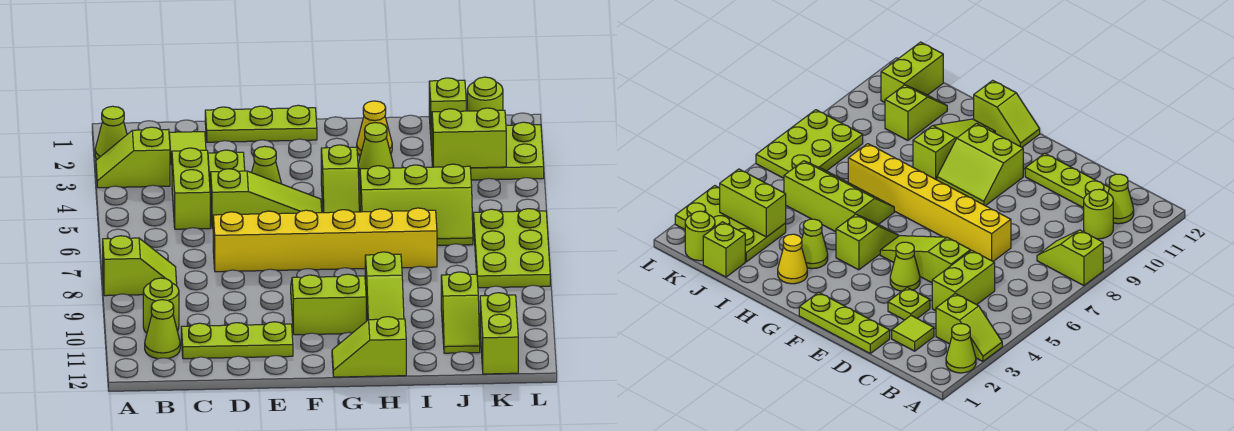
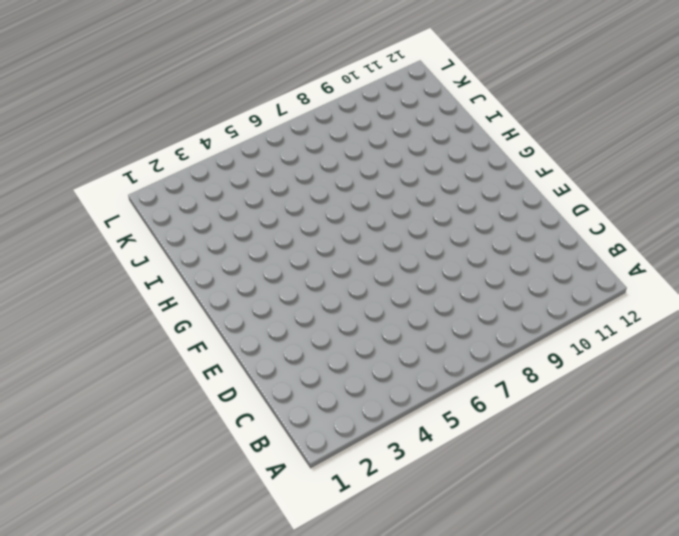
none -> lime cone A2 level 1
none -> lime slope A3:B3 level 1 top B
none -> lime slope A8:B8 level 1 top A

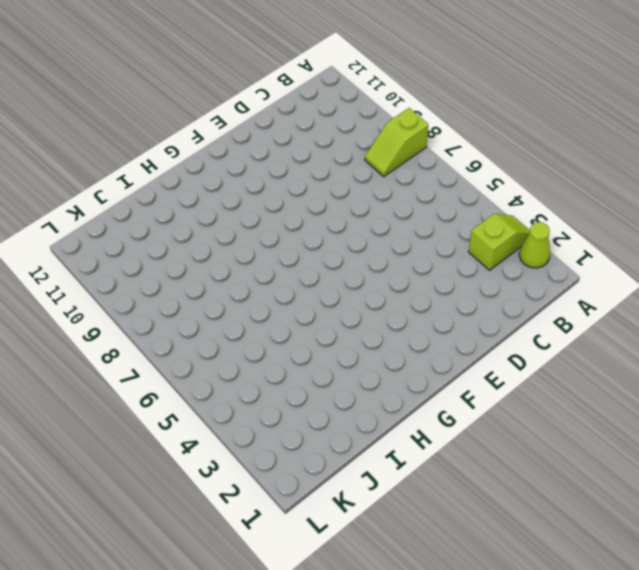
none -> lime round brick B10 level 1
none -> lime cone B11 level 1
none -> lime tile C2 level 1

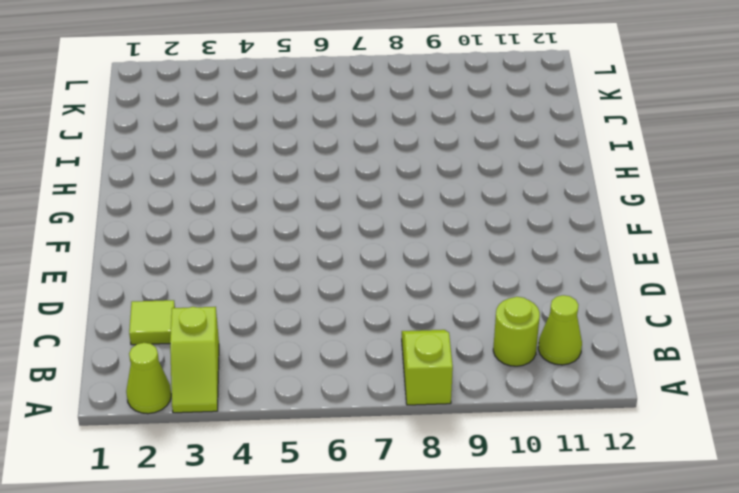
none -> lime brick C4:C5 level 1
none -> lime plate C11:E11 level 1
none -> lime plate D1:F1 level 1

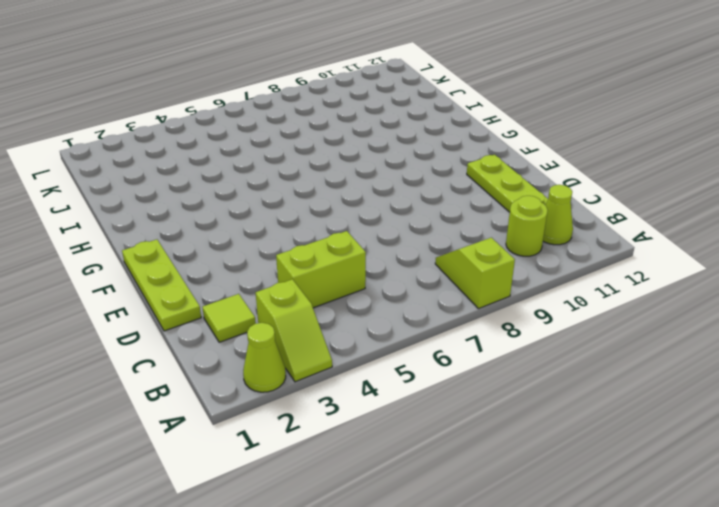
none -> lime plate D3 level 1
none -> lime slope D5:F5 level 1 top D
none -> yellow brick D7:I7 level 1

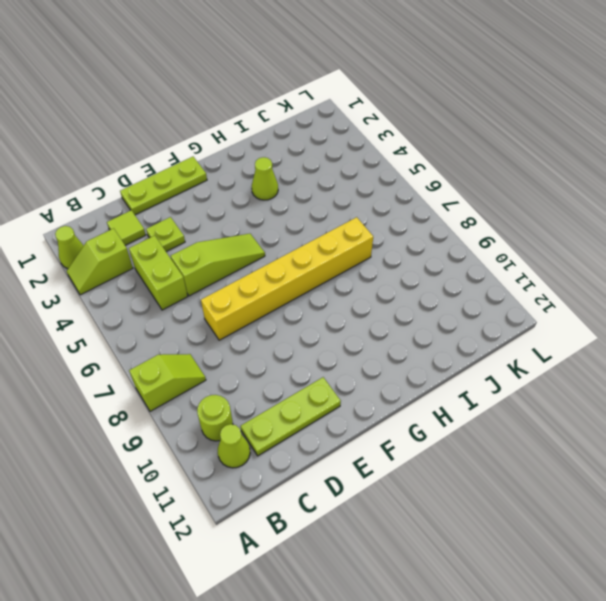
none -> lime cone E4 level 1
none -> lime slope F9:G10 level 1 top 10
none -> lime slope G4:G5 level 1 top 4

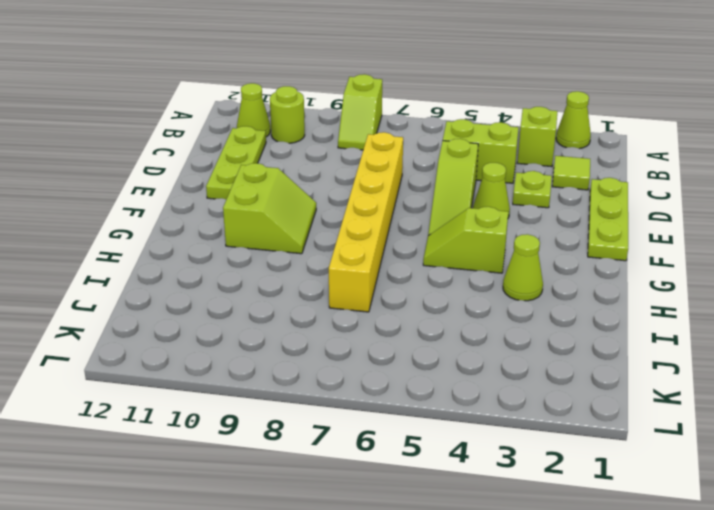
none -> lime slope G12:H12 level 1 top H
none -> yellow cone H2 level 1
none -> lime slope H5:J6 level 1 top 5

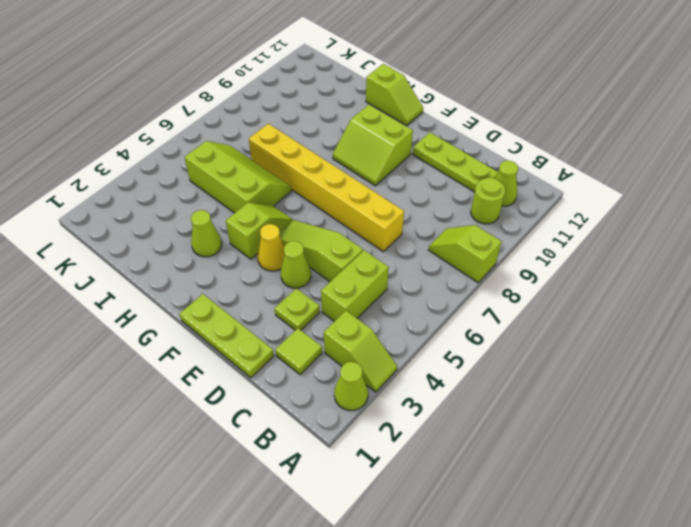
yellow cone F4 level 1 -> yellow cone H2 level 1
none -> lime slope H9:H11 level 1 top 9
none -> lime brick J1 level 1
none -> lime plate J2:L3 level 1

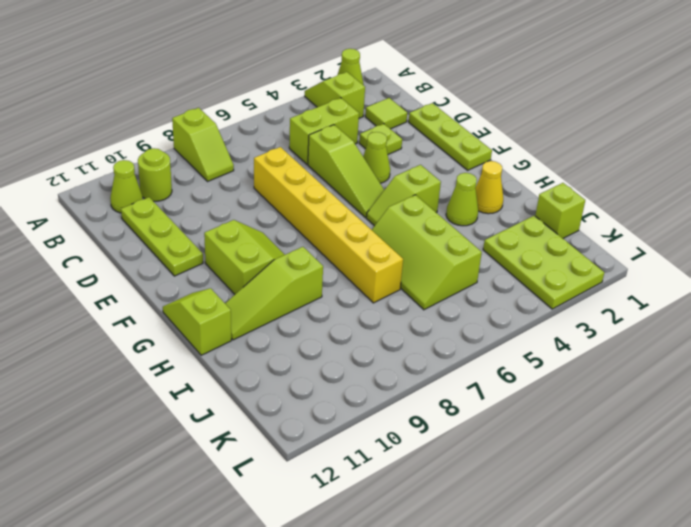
none -> lime slope J10:J11 level 1 top 10
none -> lime round brick K1 level 1
none -> lime plate K6:L8 level 1

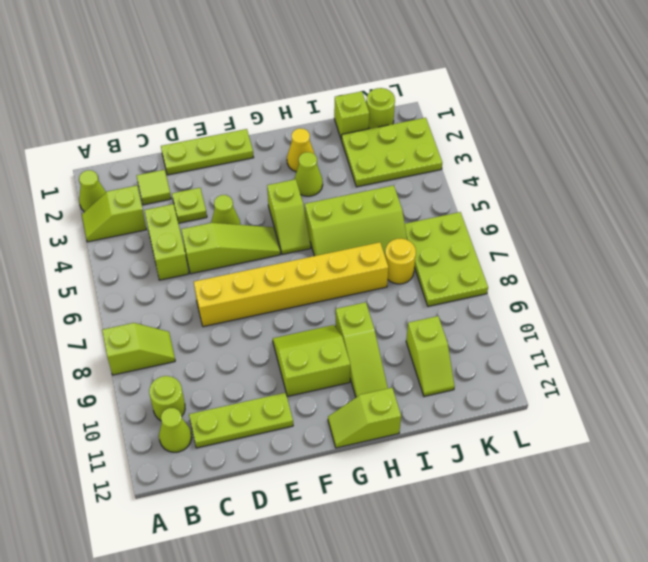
yellow round brick J7 level 1 -> none
none -> lime brick K11:K12 level 1
none -> lime brick J3:K3 level 2

